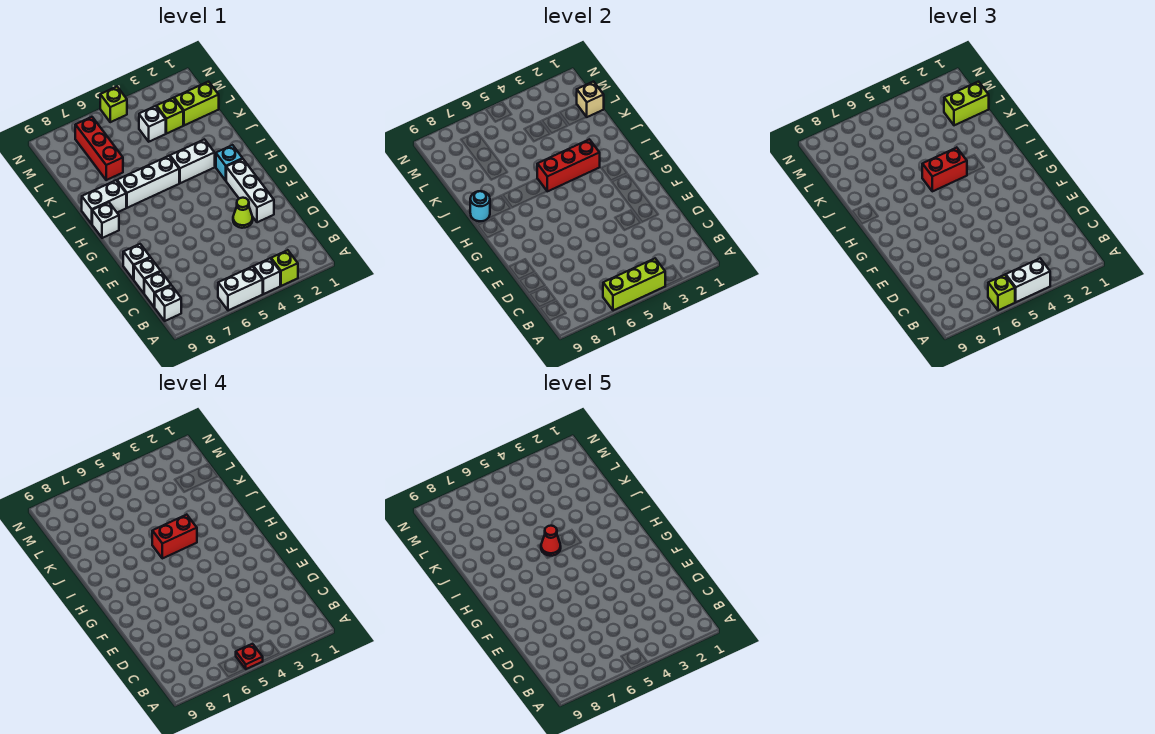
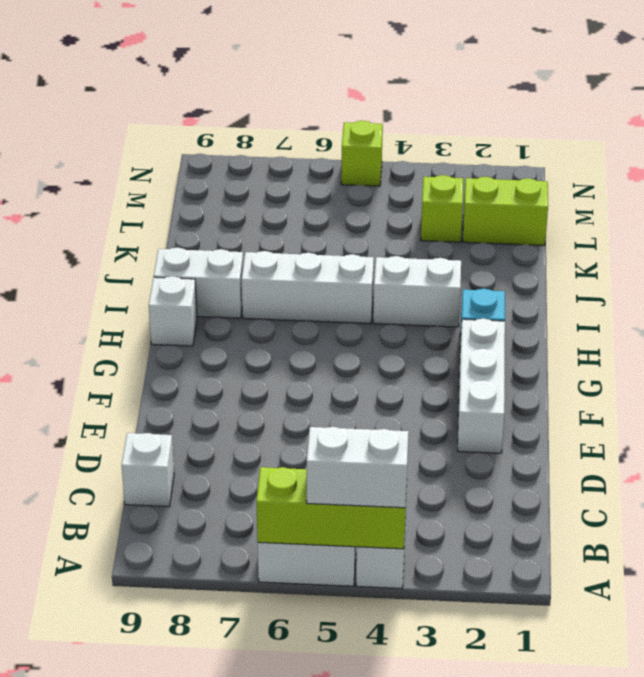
none -> lime brick A3 level 1
none -> white brick B9 level 1
none -> white brick D9 level 1
none -> lime cone E3 level 1

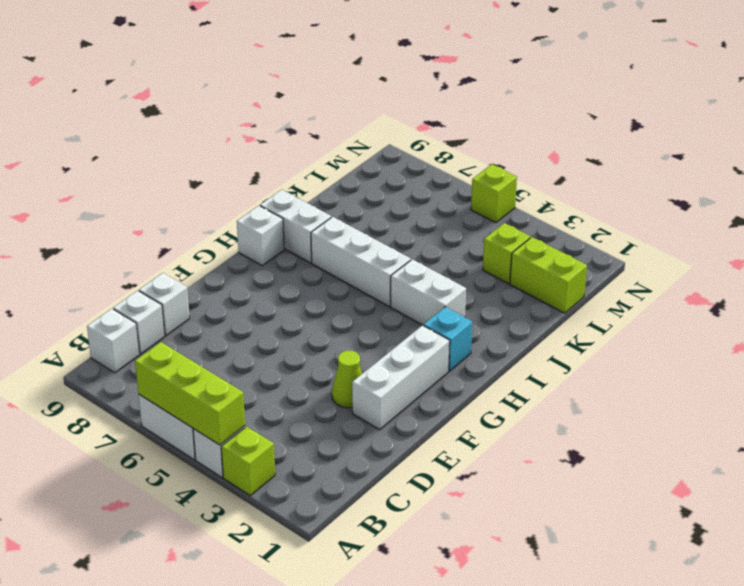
none -> white brick E9 level 1
none -> red brick K7:M7 level 1
none -> white brick L4 level 1
none -> red brick I3:I5 level 2

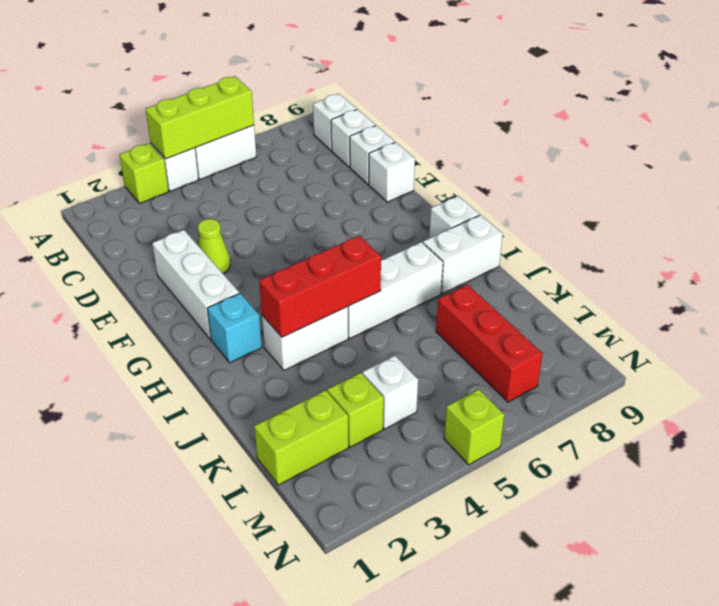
none -> cyan round brick I9 level 2
none -> tan brick L1 level 2
none -> white brick A4:A5 level 3
none -> lime brick A6 level 3

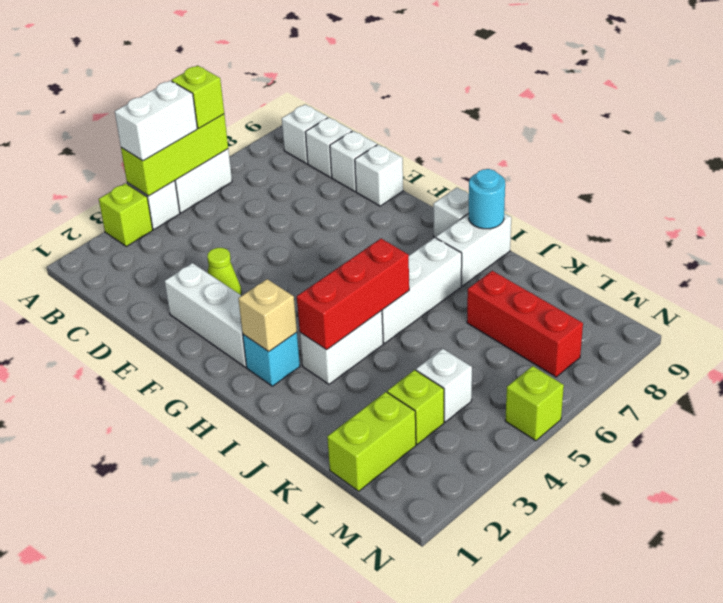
tan brick H2 level 2 -> tan brick L1 level 2
none -> red brick I4:I5 level 3
none -> lime brick L1:L2 level 3
none -> red plate A5 level 4
none -> red brick I4:I5 level 4

